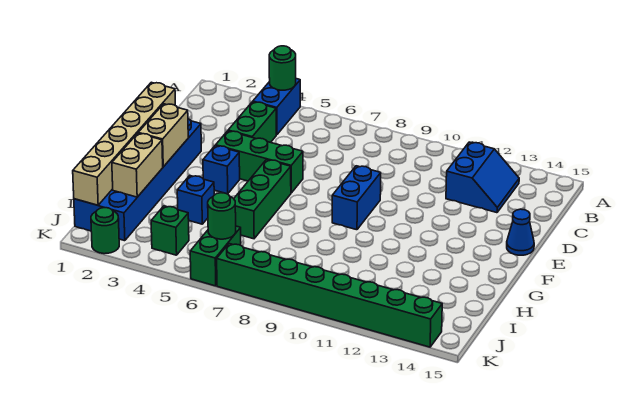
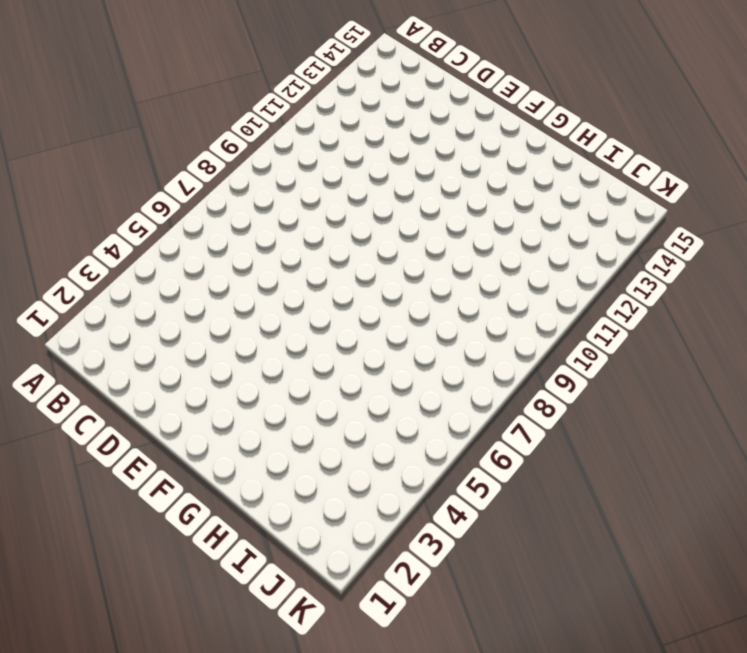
none -> blue brick A4:B4 level 1
none -> blue slope B12:C13 level 1 top 12
none -> green brick C4:D4 level 1

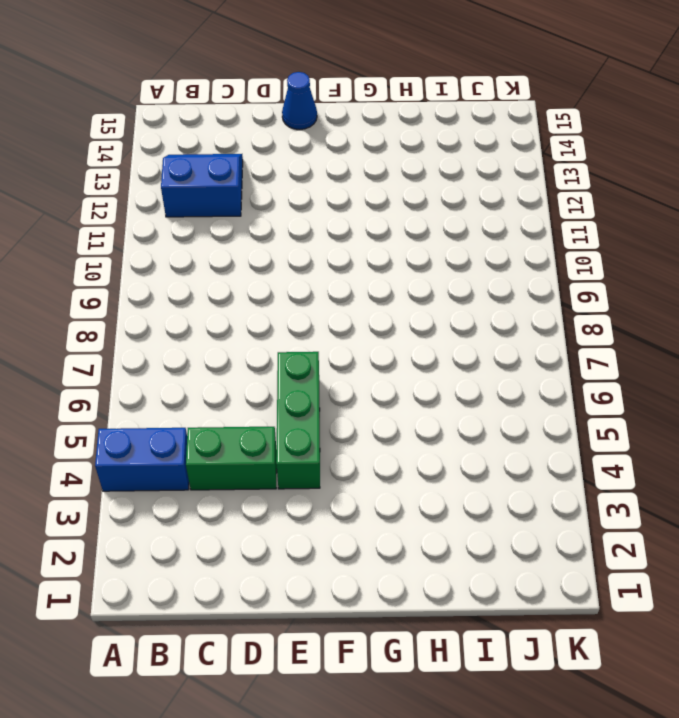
none -> blue brick E1:J2 level 1
none -> blue brick E9:F9 level 1
none -> blue brick F4 level 1

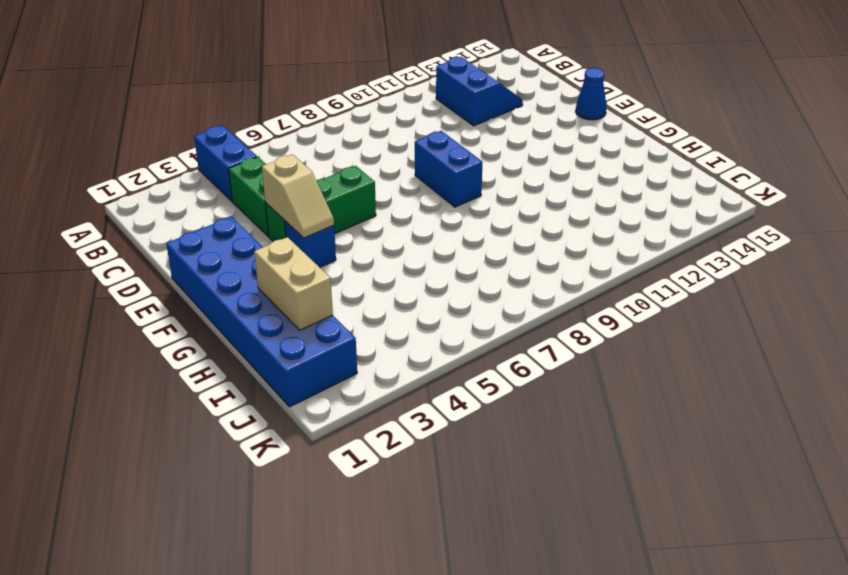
tan slope E4:F4 level 2 top E -> none
none -> green brick F6:H6 level 1
none -> blue brick H4 level 1
none -> green brick J4 level 1

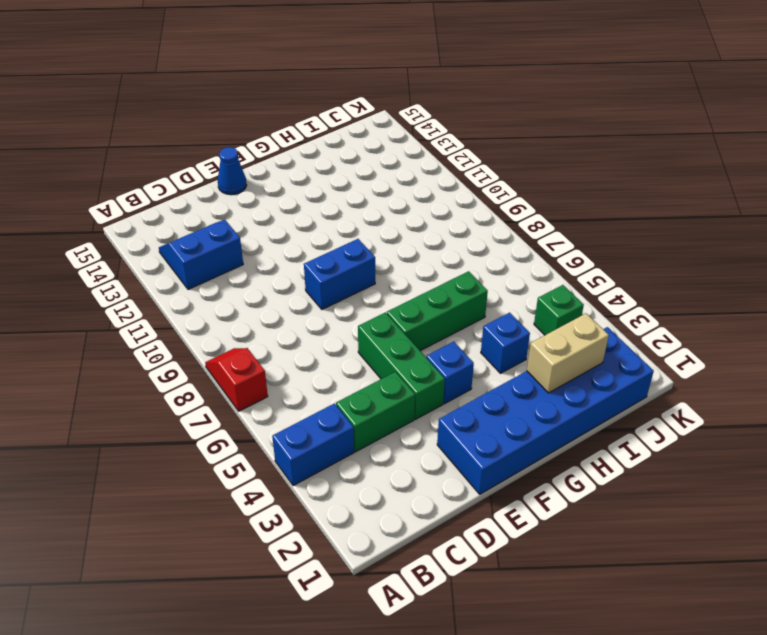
red slope A7:A8 level 1 top 7 -> none
none -> green brick J6:K6 level 1
none -> green round brick K2 level 1
none -> green brick K7:K14 level 1

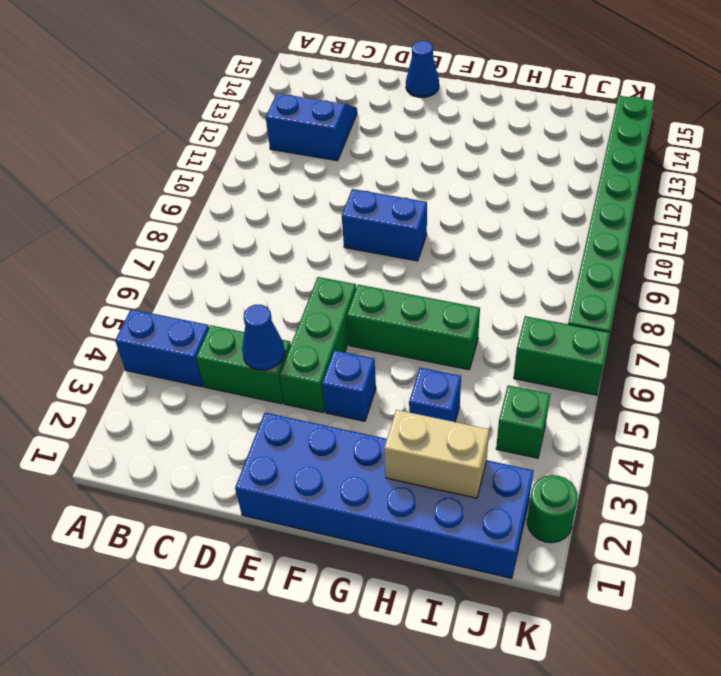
blue cone D4 level 2 -> none
none -> green round brick A4 level 2
none -> tan brick E1:J1 level 2
none -> tan brick F2:G2 level 2

